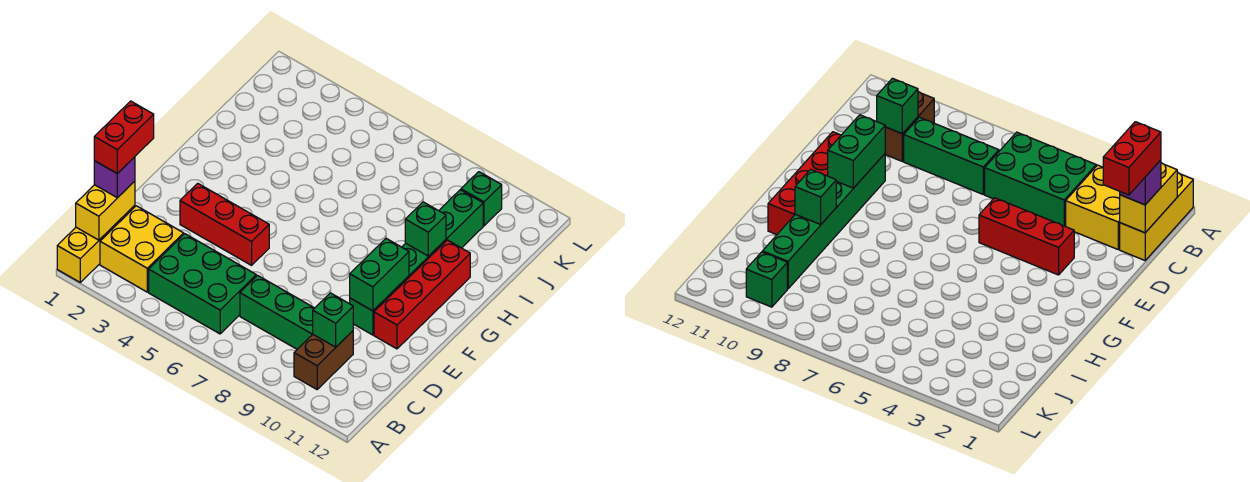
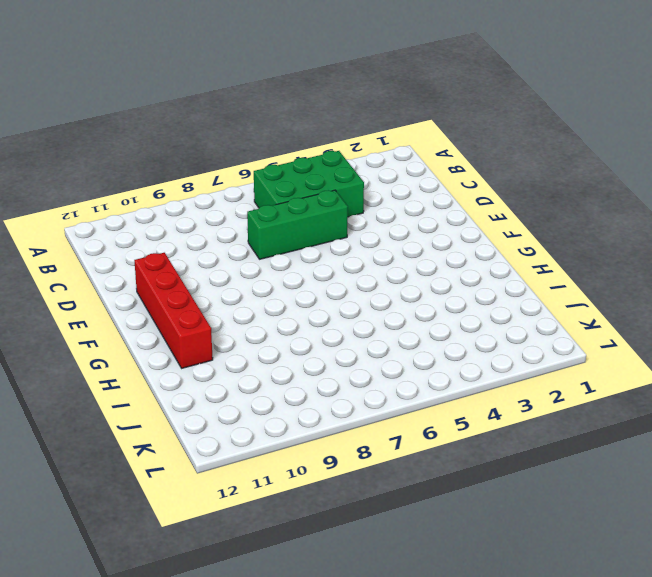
green brick D5:D7 level 1 -> green brick C7:C9 level 1
none -> yellow brick A1:C1 level 1
none -> yellow brick B2:C3 level 1
none -> brown brick B10:C10 level 1

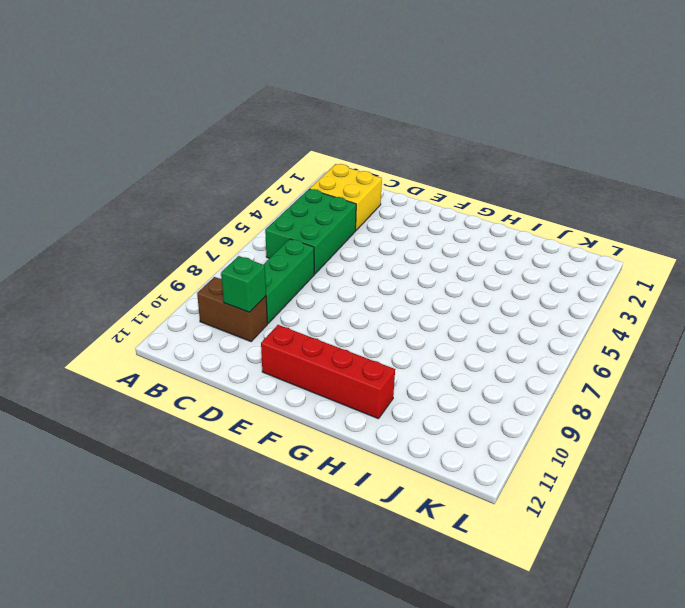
none -> yellow brick A1:C1 level 1
none -> red brick E3:E5 level 1
none -> green brick E10:J10 level 1

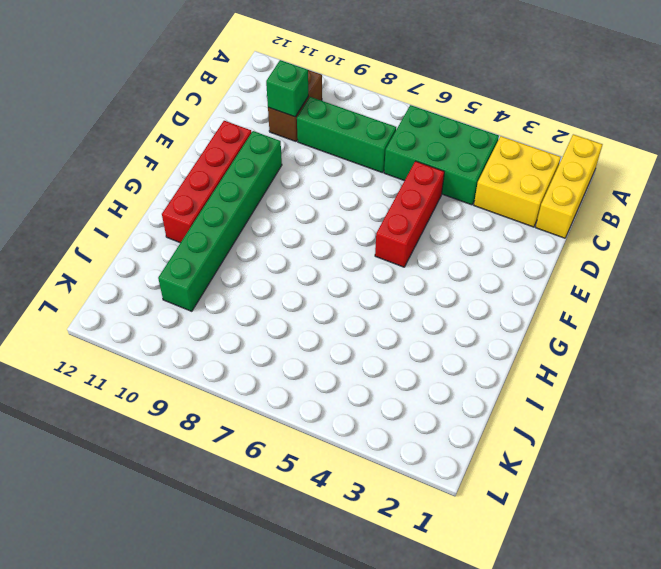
red brick D5:F5 level 1 -> red brick E3:E5 level 1
none -> green brick K10 level 1
none -> yellow brick B1:C1 level 2
none -> green brick E10:F10 level 2

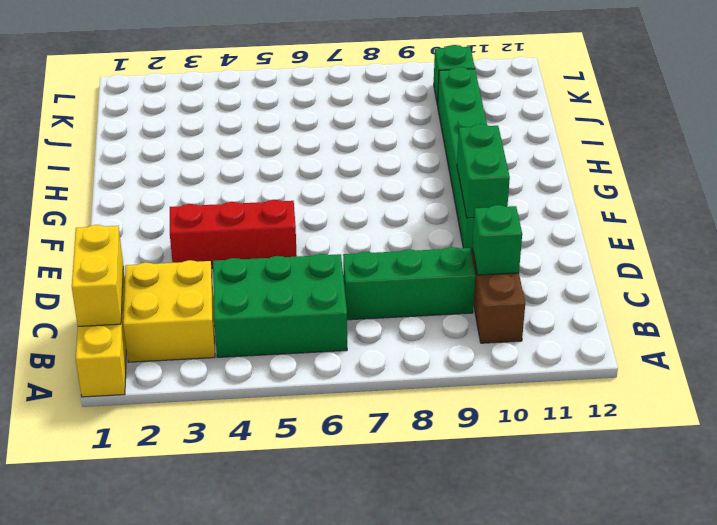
none -> red brick E11:H11 level 1
none -> green brick H10 level 2
none -> purple brick C1 level 3

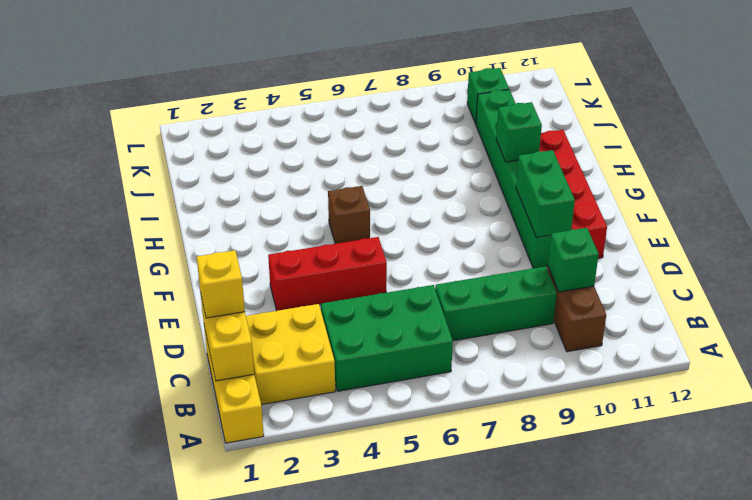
yellow brick C1 level 3 -> purple brick C1 level 3
brown brick G5 level 1 -> none
none -> red brick C1:D1 level 4

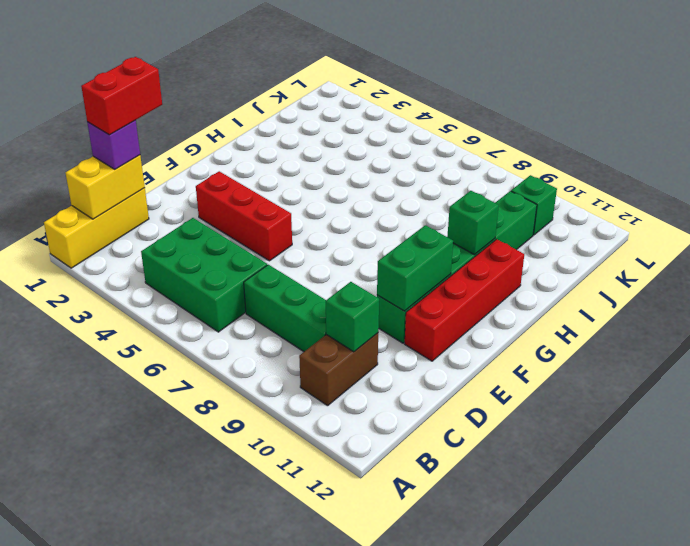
none -> yellow brick B2:C3 level 1

